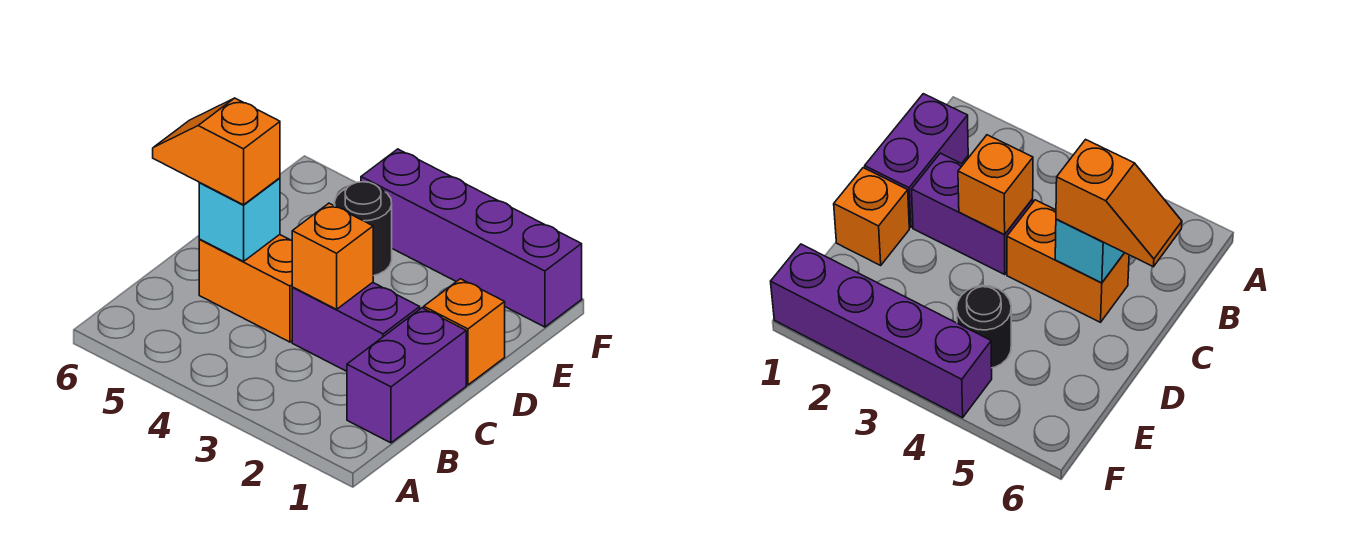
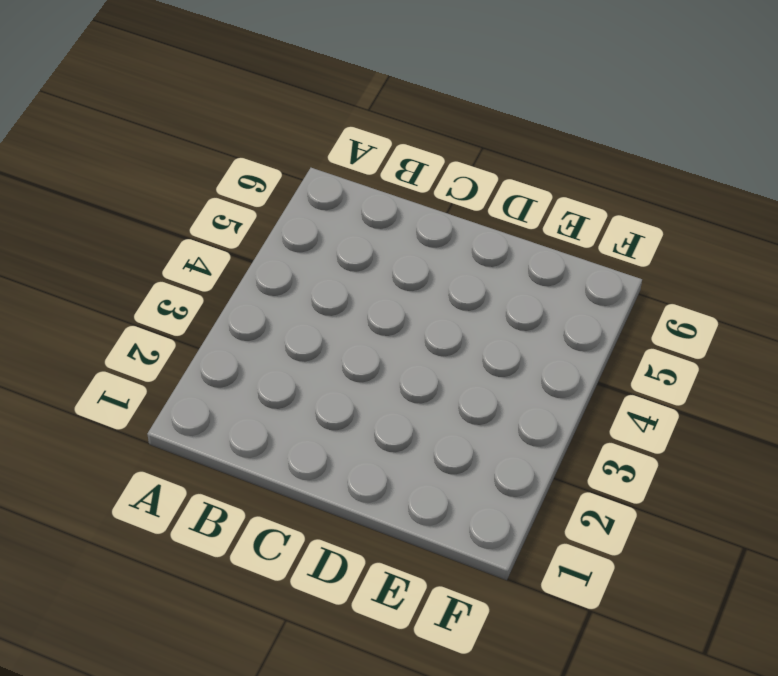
none -> purple brick B1:C1 level 1
none -> purple brick C2:C3 level 1

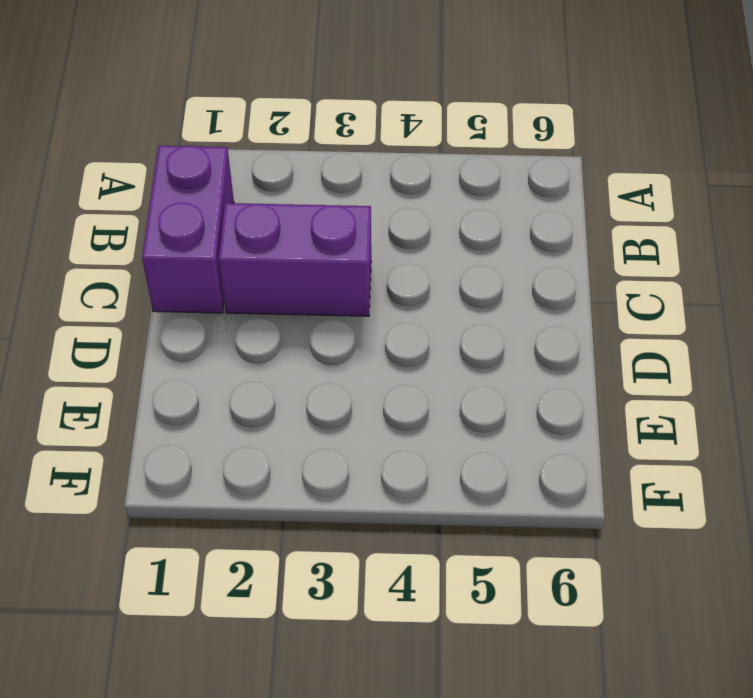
none -> orange brick C4:C5 level 1
none -> orange brick D1 level 1

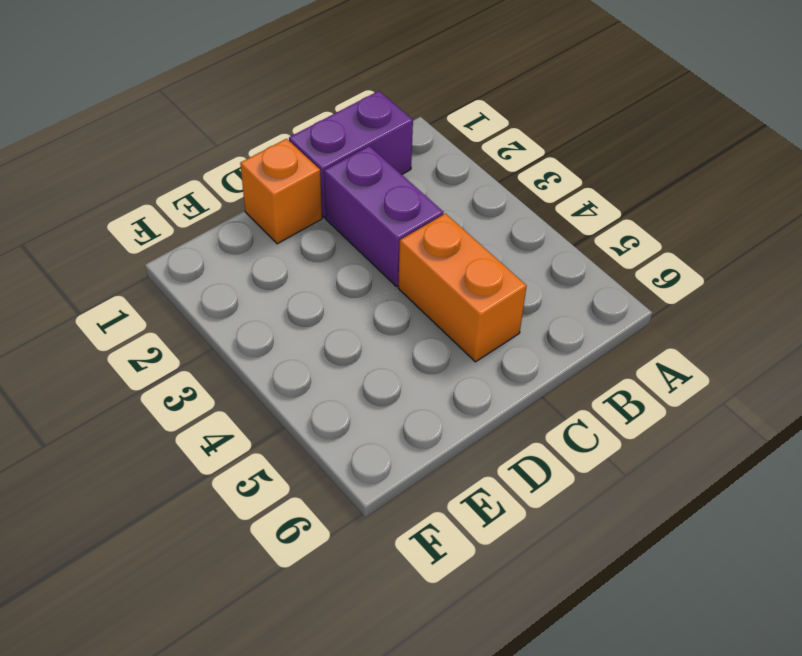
none -> black round brick E4 level 1
none -> purple brick F1:F4 level 1

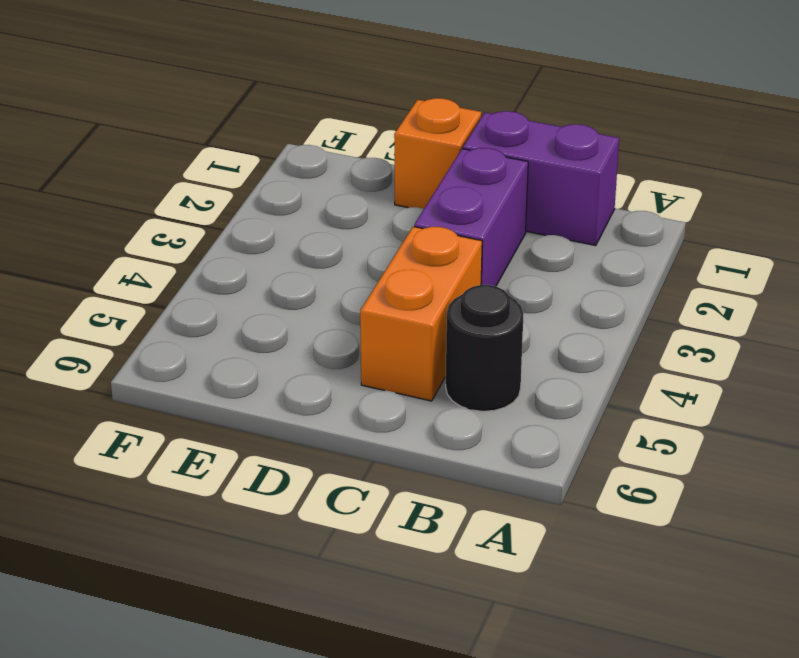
black round brick B5 level 1 -> black round brick E4 level 1
none -> purple brick F1:F4 level 1
none -> orange brick C3 level 2

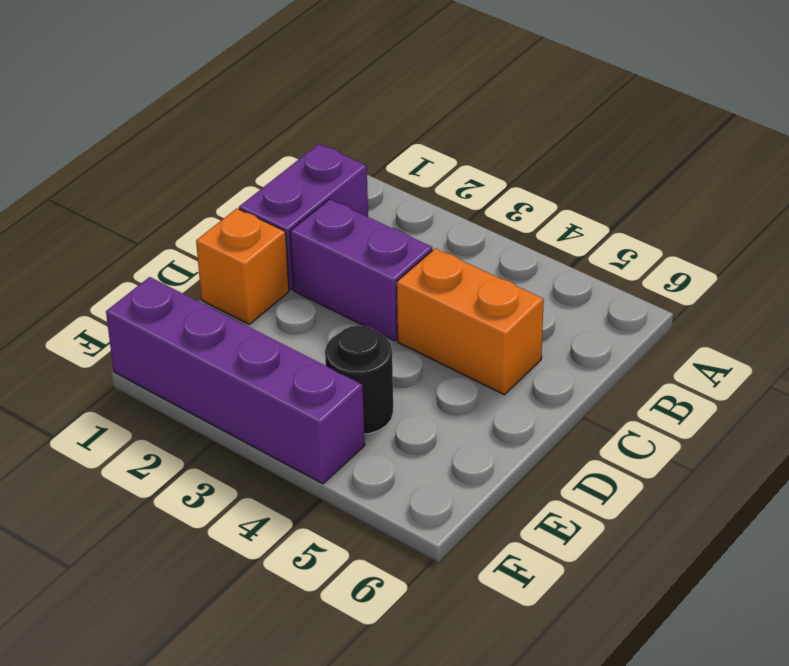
none -> orange brick C3 level 2
none -> cyan brick C5 level 2

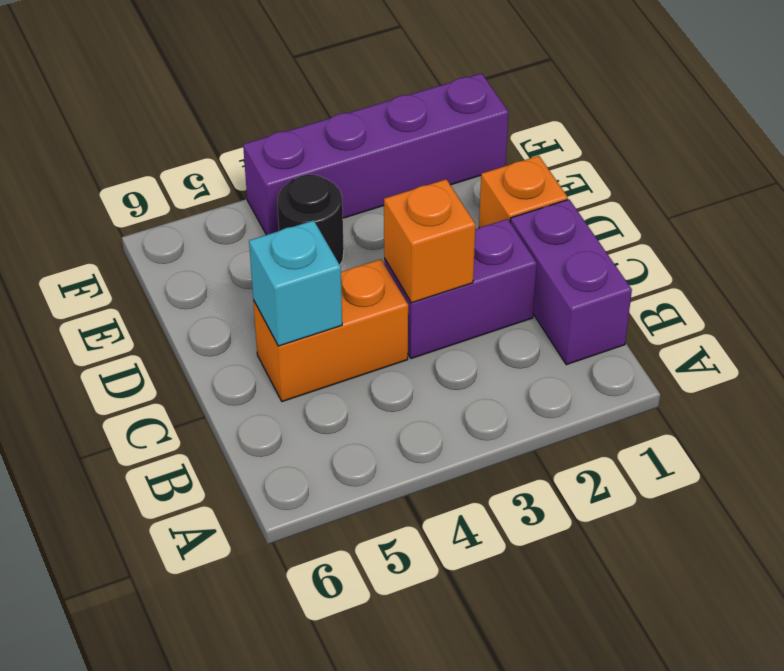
none -> orange slope C5:C6 level 3 top 5

